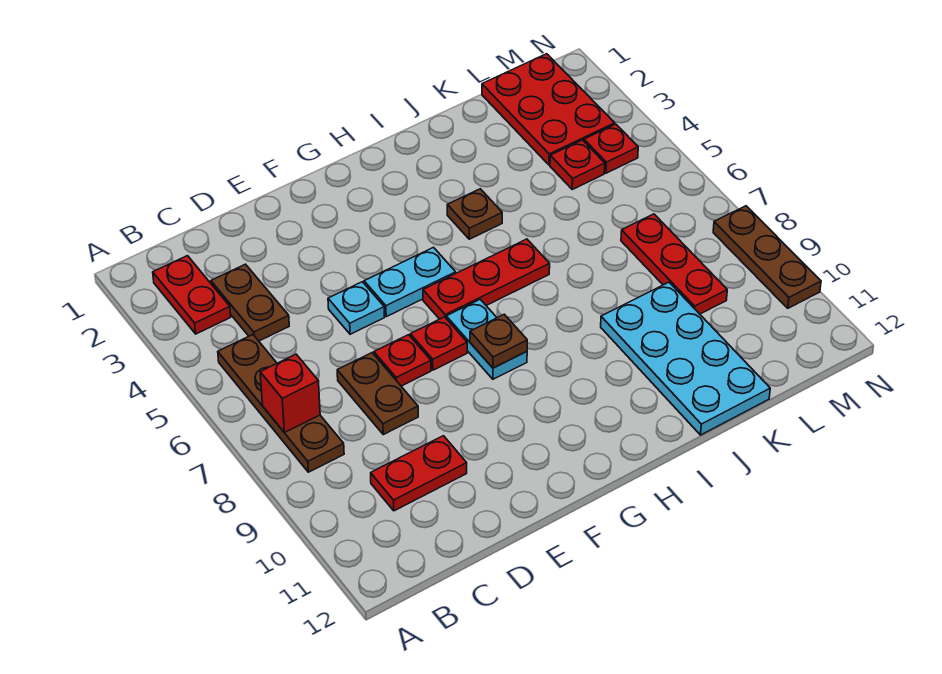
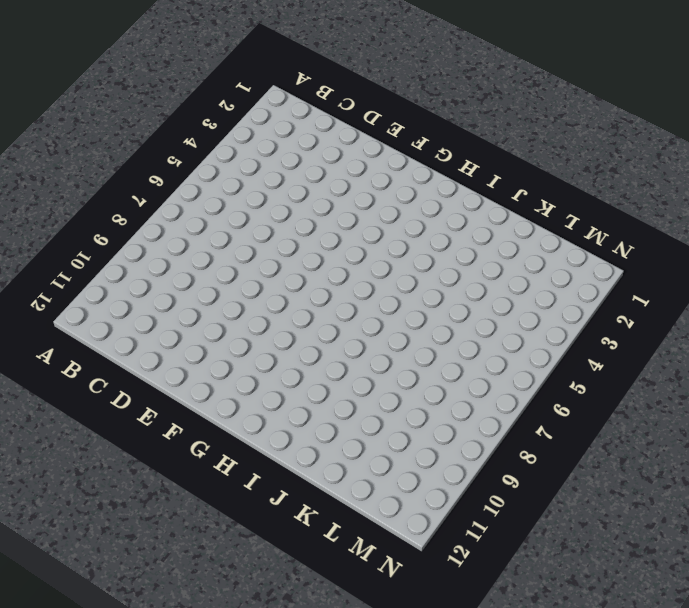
none -> red plate B2:B3 level 1
none -> brown plate B5:B8 level 1
none -> brown plate C3:C4 level 1

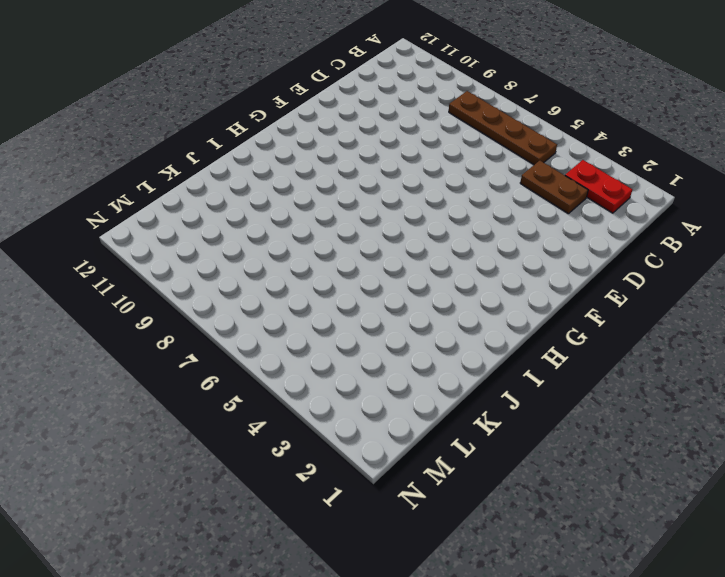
none -> red plate C10:D10 level 1
none -> brown plate D7:D8 level 1
none -> cyan plate E5 level 1

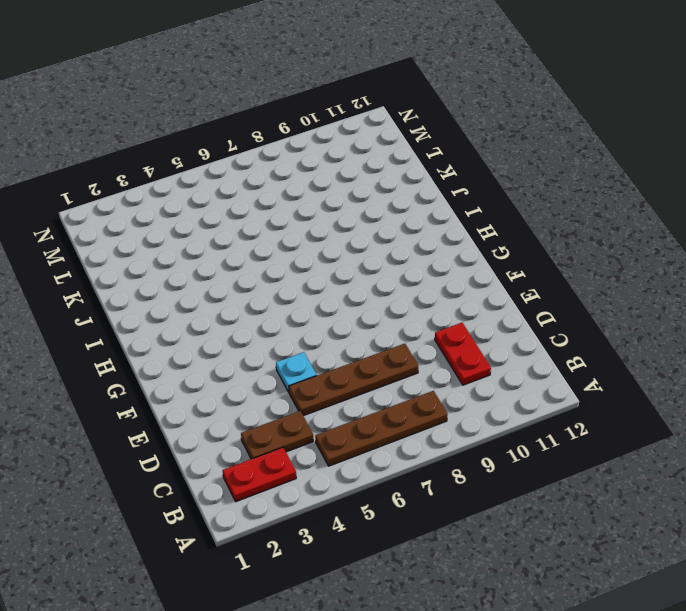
brown plate D5:D8 level 1 -> brown plate D7:D8 level 1
none -> red plate E7 level 1
none -> cyan plate F5:G5 level 1
none -> red plate F7 level 1

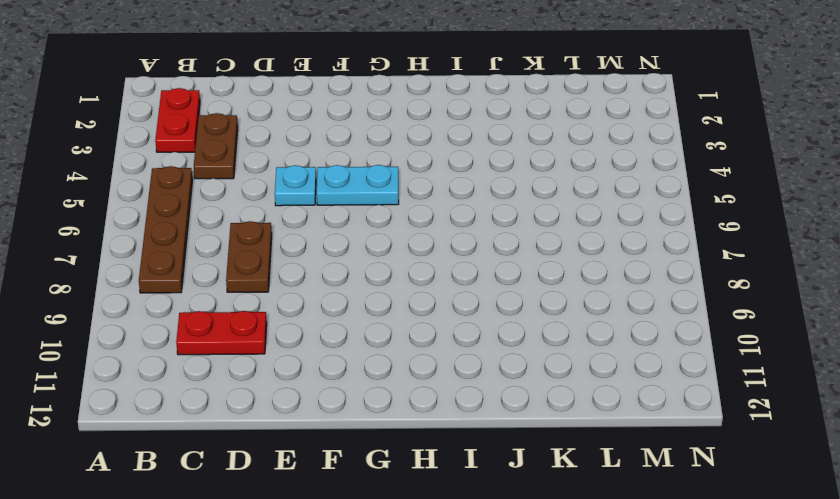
none -> red plate E7 level 1
none -> red plate F7 level 1
none -> red plate G6:I6 level 1

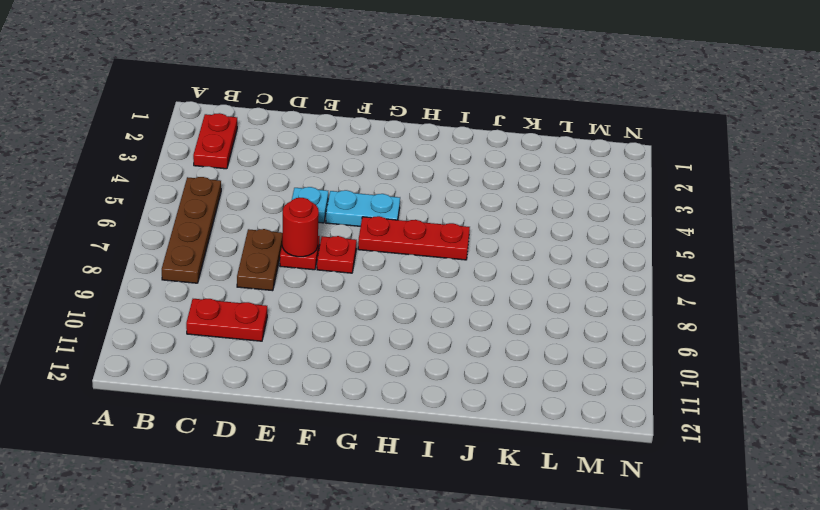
red round brick E7 level 2 -> none
none -> brown plate C3:C4 level 1
none -> cyan plate G7:G8 level 1
none -> brown plate I4 level 1

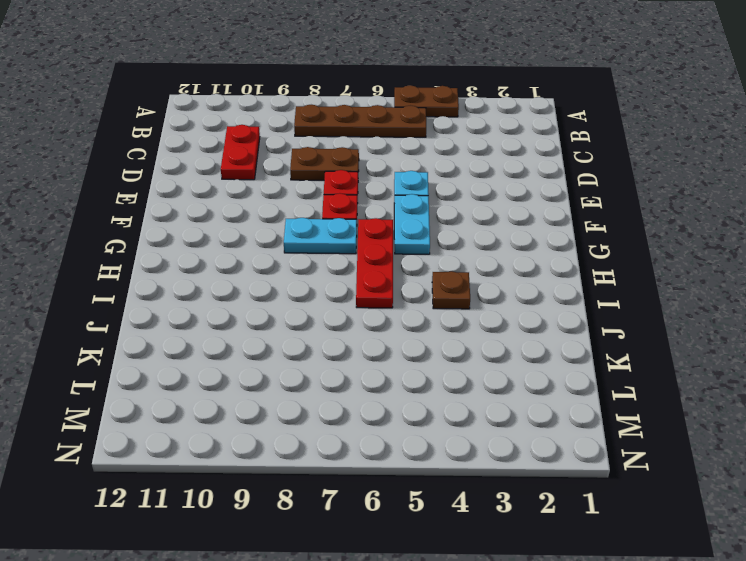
brown plate A4:A5 level 1 -> brown plate C3:C4 level 1
none -> red plate B2:B3 level 1
none -> cyan plate J9:K12 level 1
none -> red plate L1:M3 level 1

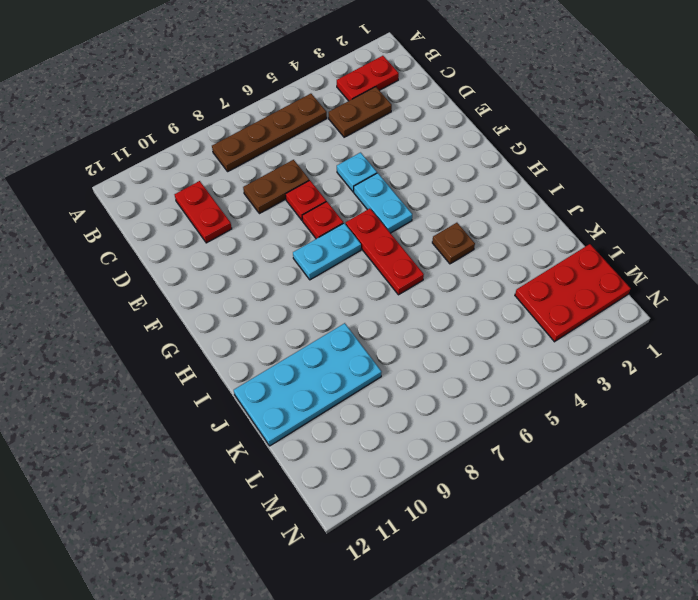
none -> red plate L4 level 1
none -> red plate L7:L9 level 1
none -> red plate M4 level 1

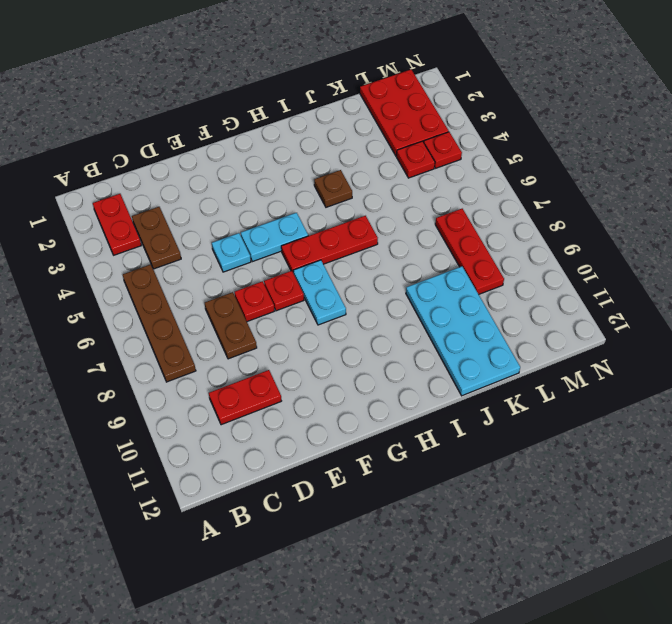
none -> brown plate N8:N10 level 1
none -> red brick B7 level 2
none -> brown plate G8 level 2

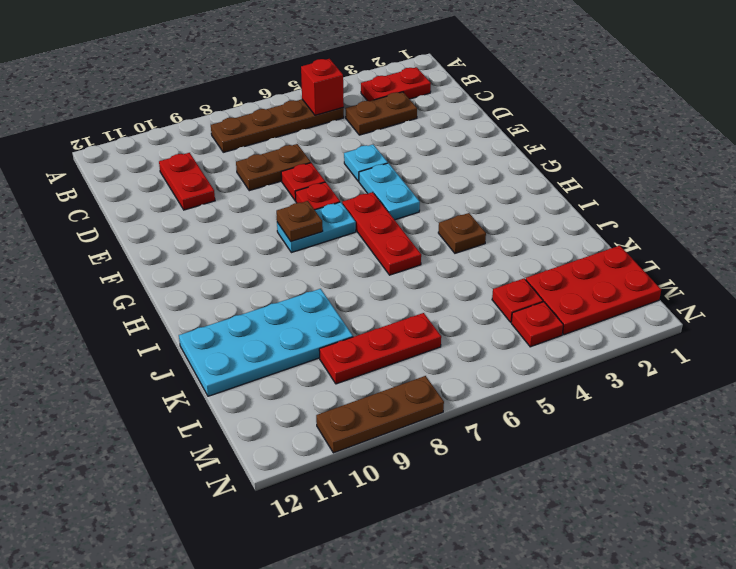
red brick B5 level 2 -> red brick B7 level 2

